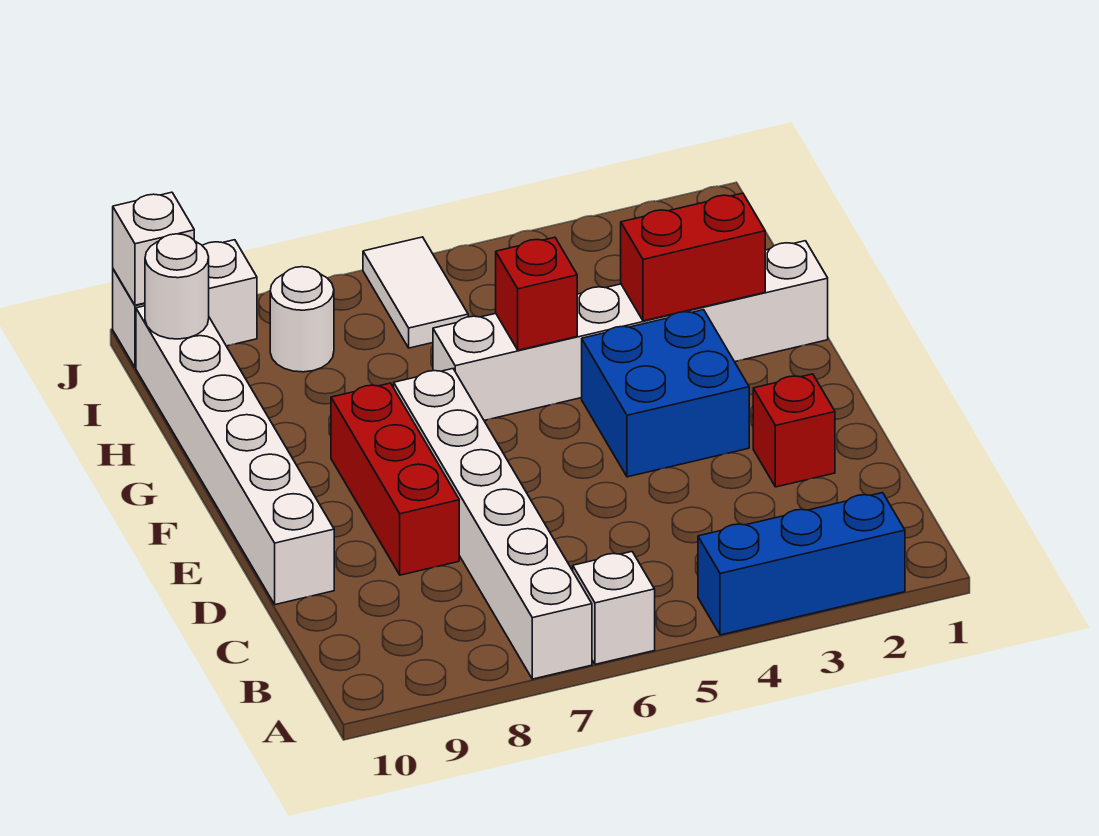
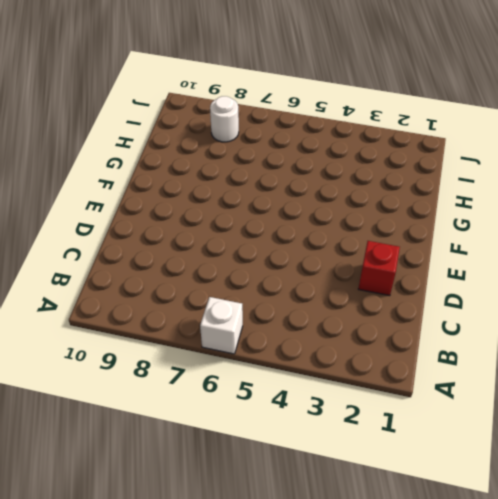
none -> blue brick A2:A4 level 1
none -> white brick A7:F7 level 1
none -> red brick D8:F8 level 1

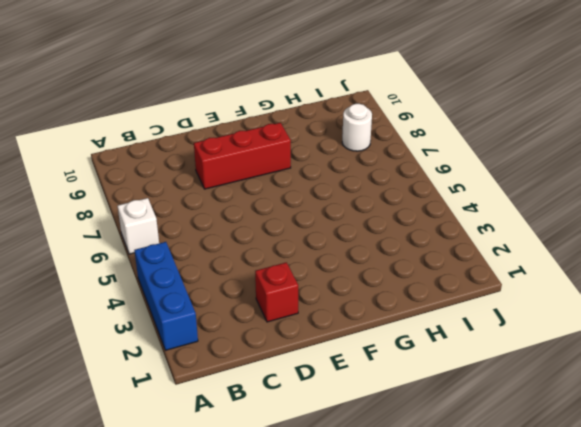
none -> white brick A7:F7 level 1
none -> white brick D10:I10 level 1
none -> blue brick E3:F4 level 1

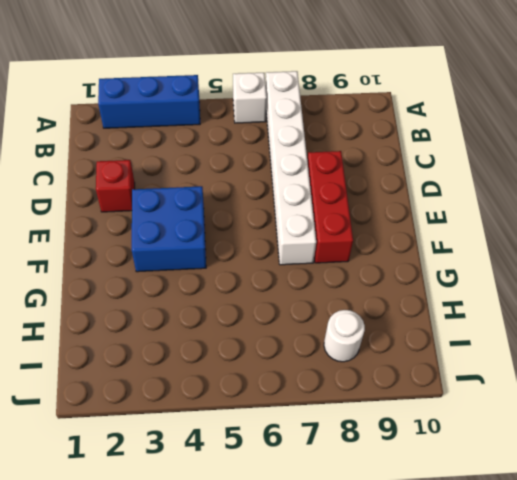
none -> white brick D10:I10 level 1
none -> white brick G1:G6 level 1
none -> white tile I6:J6 level 1

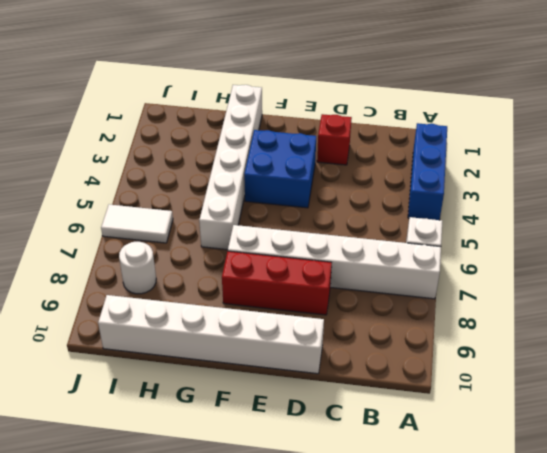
none -> white brick J9:J10 level 1
none -> red brick G2:G3 level 2
none -> red brick G5 level 2

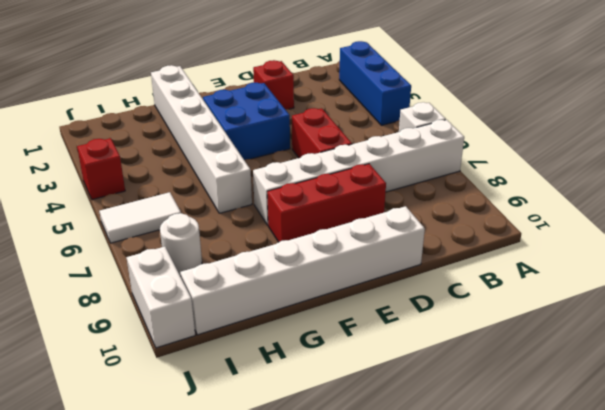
red brick D5:D6 level 1 -> red brick G2:G3 level 2
red brick J4 level 1 -> red brick G5 level 2
none -> white round brick I10 level 2
none -> white brick J10 level 2

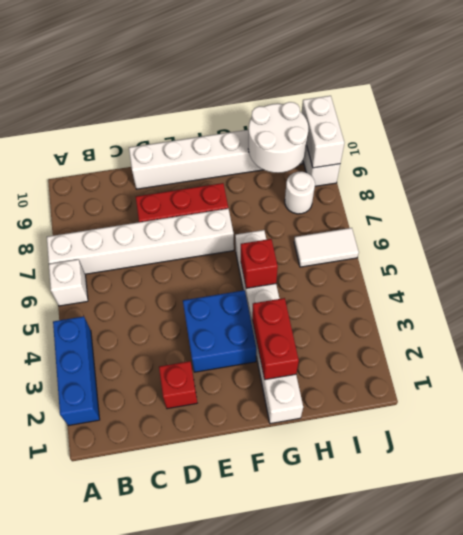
white round brick H9:I10 level 2 -> white round brick I10 level 2
white brick J9:J10 level 2 -> white brick J10 level 2

